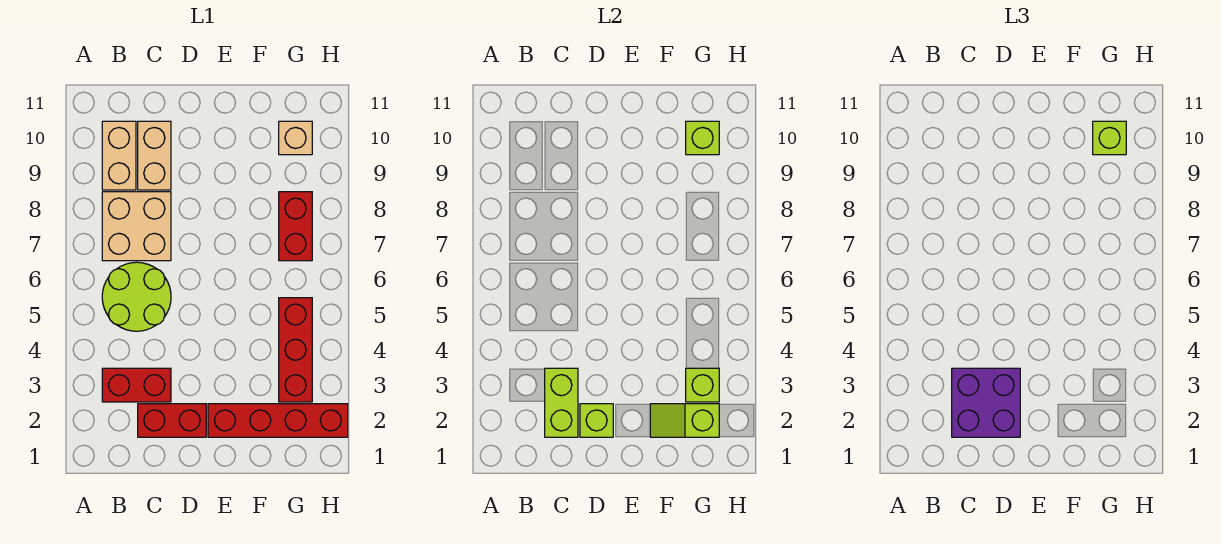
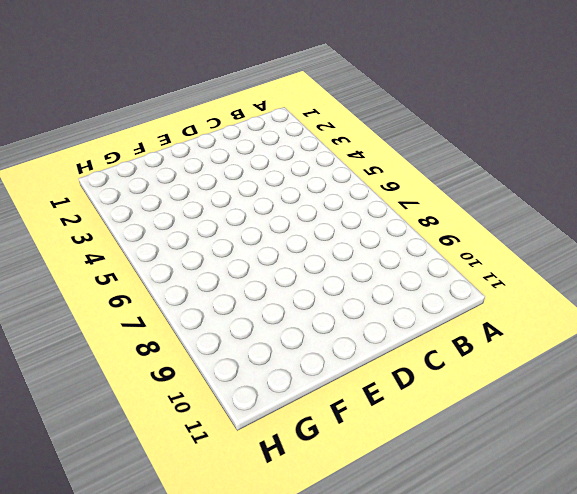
none -> red brick B3:C3 level 1
none -> lime round brick B5:C6 level 1
none -> tan brick B7:C8 level 1

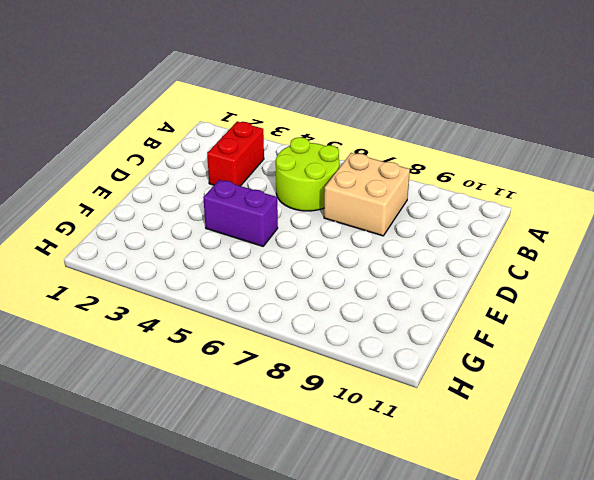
purple brick E4:E5 level 1 -> none
none -> tan brick B9:B10 level 1
none -> red brick C2:D2 level 1
none -> tan brick C9:C10 level 1

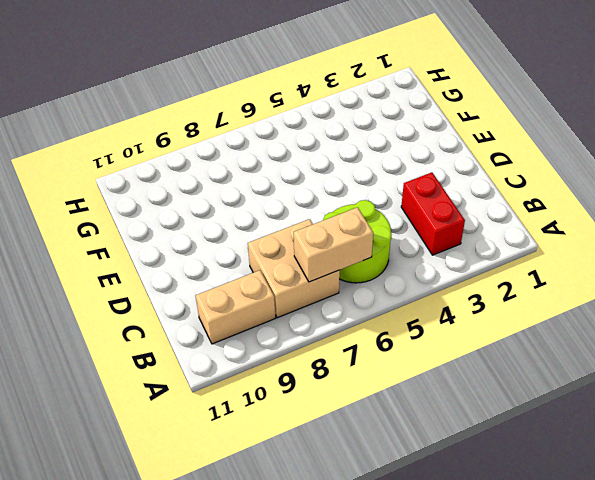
tan brick B6:B7 level 2 -> tan brick C9:C10 level 1
none -> red brick C2:D2 level 1
none -> red brick E2:H2 level 1
none -> red brick G3:G5 level 1

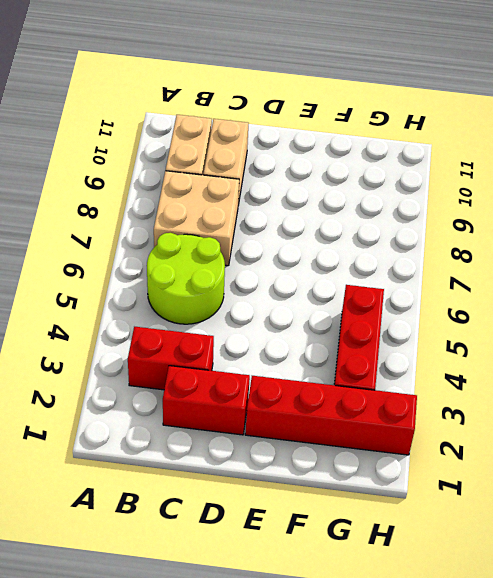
none -> red brick G7:G8 level 1
none -> tan brick G10 level 1
none -> lime brick C2:C3 level 2

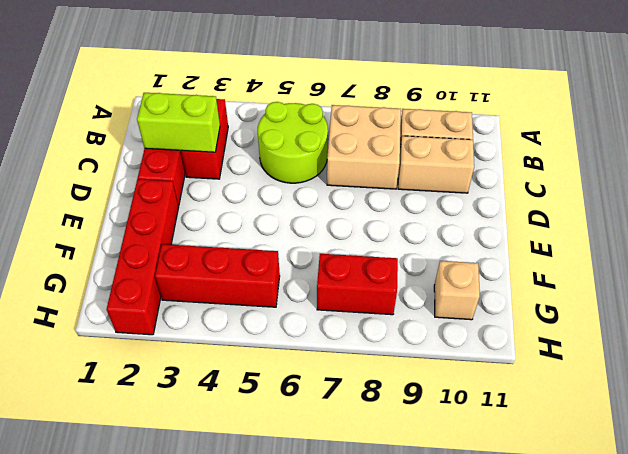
none -> lime brick D2 level 2
none -> lime slope F2:G2 level 2 top G
none -> lime brick G3 level 2

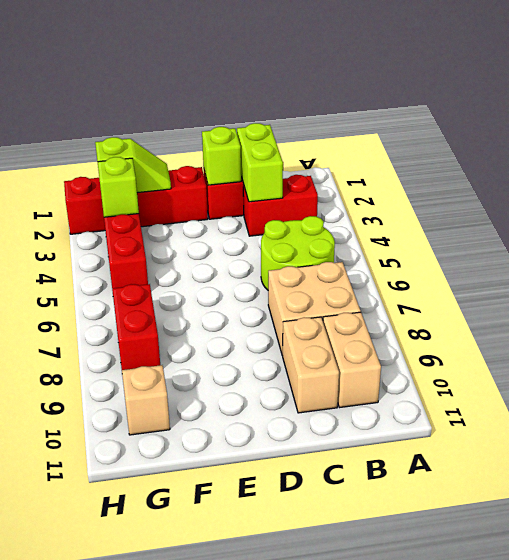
none -> lime brick G10 level 2
none -> purple brick C2:D3 level 3
none -> lime brick G10 level 3

